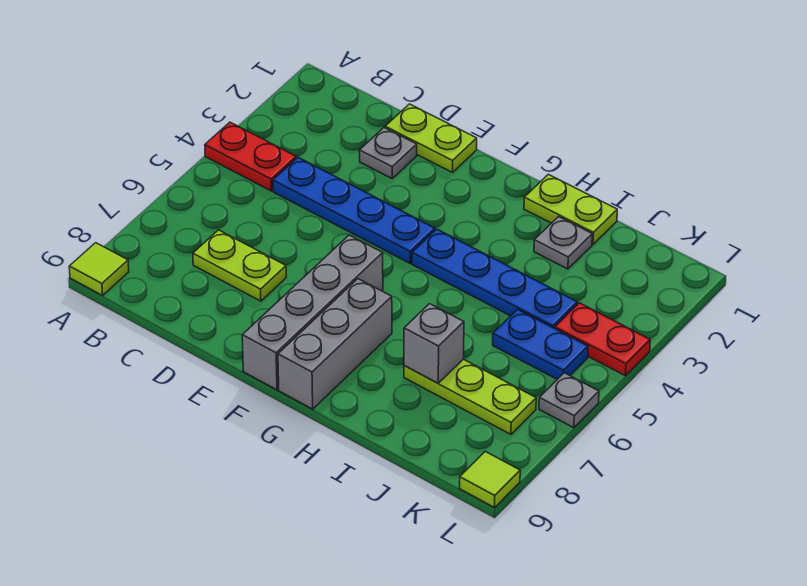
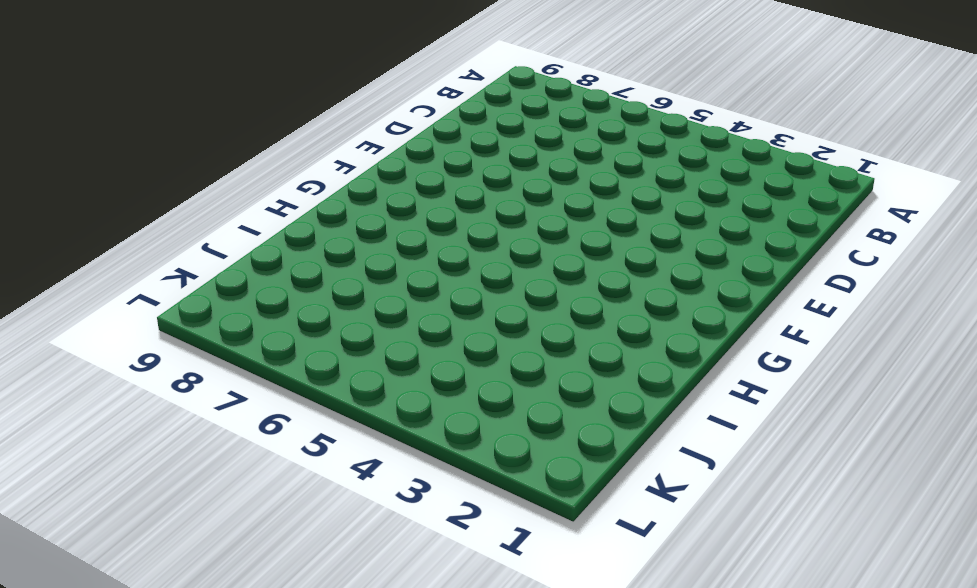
none -> red plate A4:B4 level 1
none -> lime tile A9 level 1
none -> blue plate C4:F4 level 1

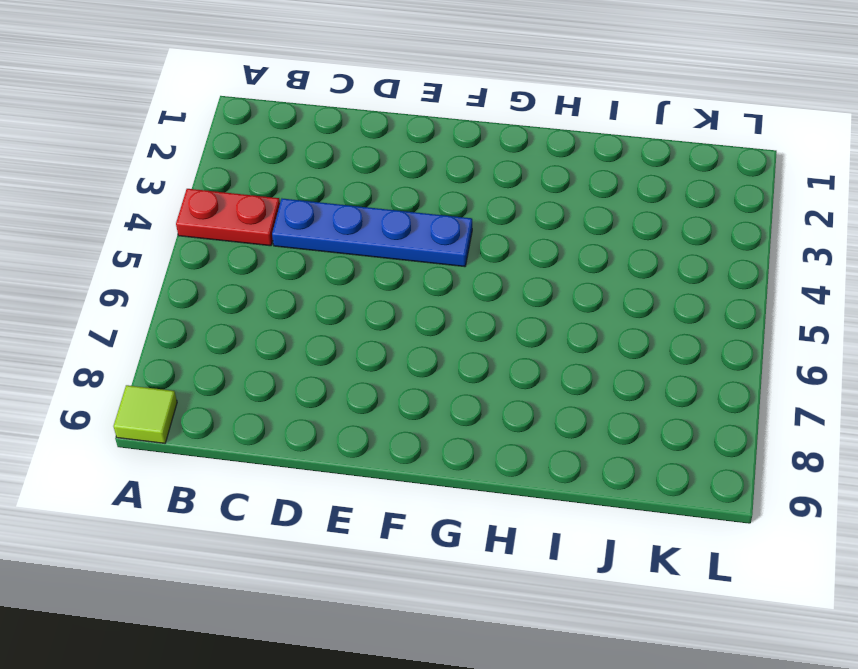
none -> lime plate C7:D7 level 1
none -> lime plate D1:E1 level 1
none -> grey plate D2 level 1

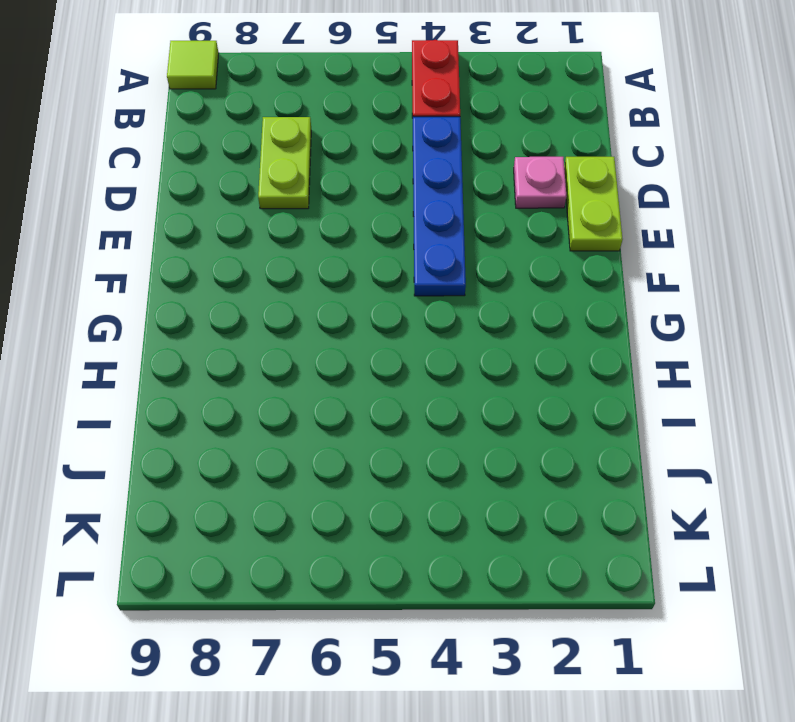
pink plate D2 level 1 -> grey plate D2 level 1
none -> grey brick F6:F9 level 1
none -> blue plate G4:J4 level 1
none -> grey brick G7:G9 level 1

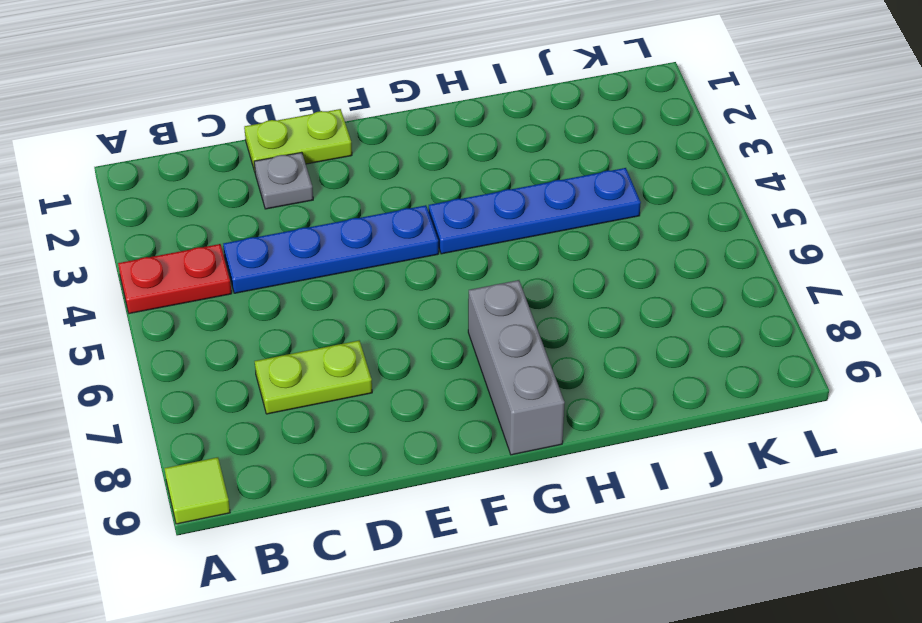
none -> grey brick F6:F9 level 1
none -> lime plate H1:I1 level 1
none -> grey plate I2 level 1

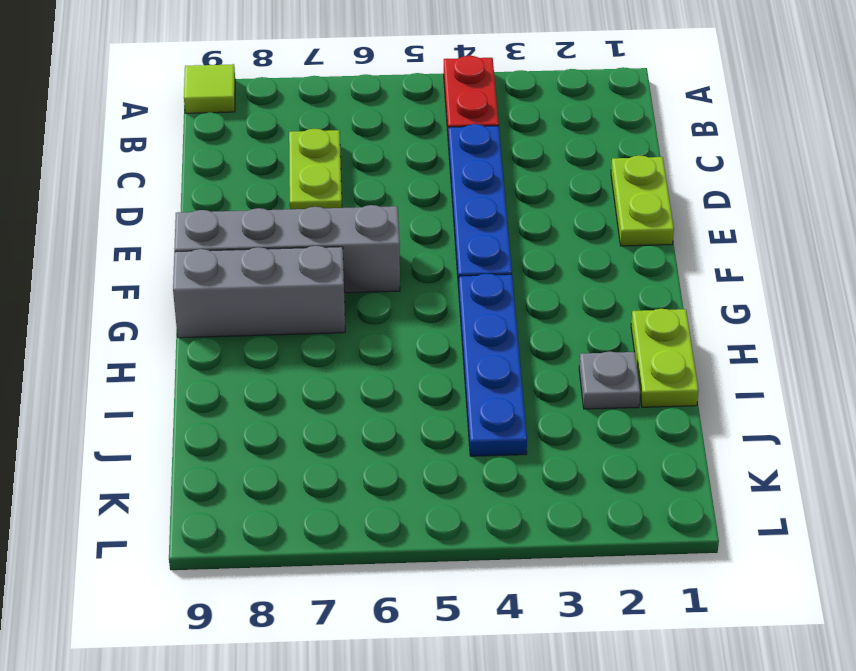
none -> grey plate D2 level 1
none -> lime plate I7:K7 level 1
none -> blue plate J5:K5 level 1

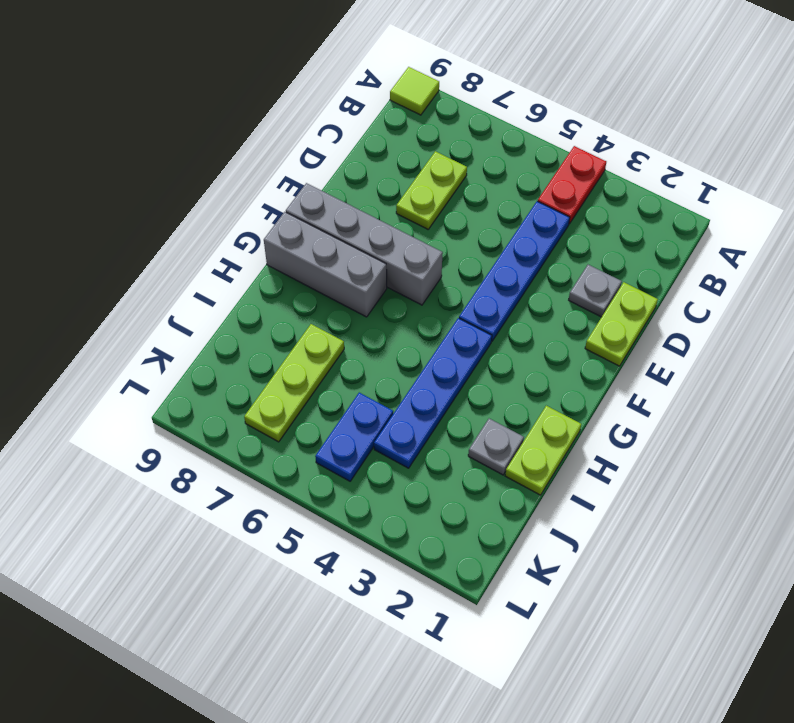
none -> red plate K4:L4 level 1
none -> grey plate L6 level 1
none -> lime tile L9 level 1

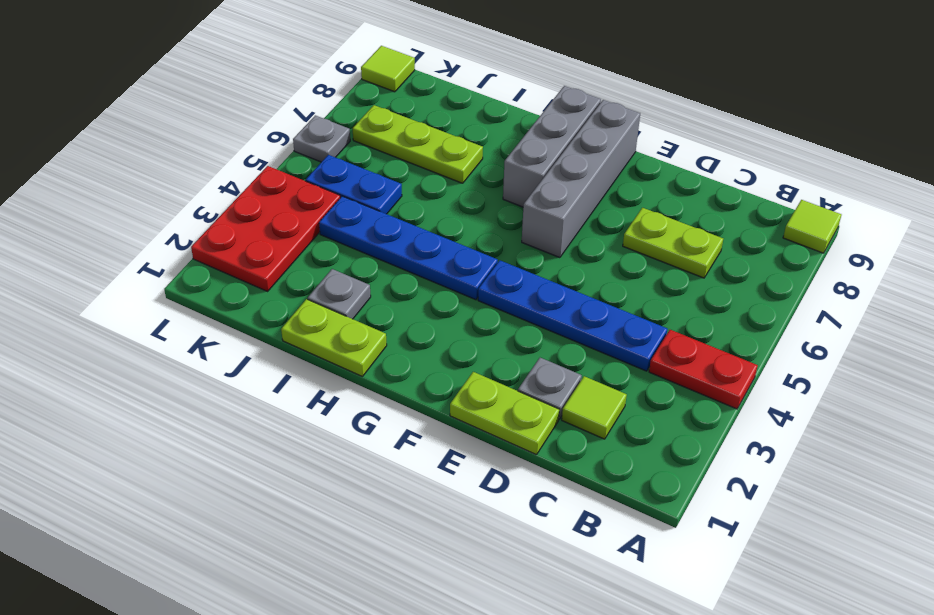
lime tile C2 level 1 -> none
red plate K2:L4 level 1 -> red plate K4:L4 level 1
none -> grey brick I7 level 2

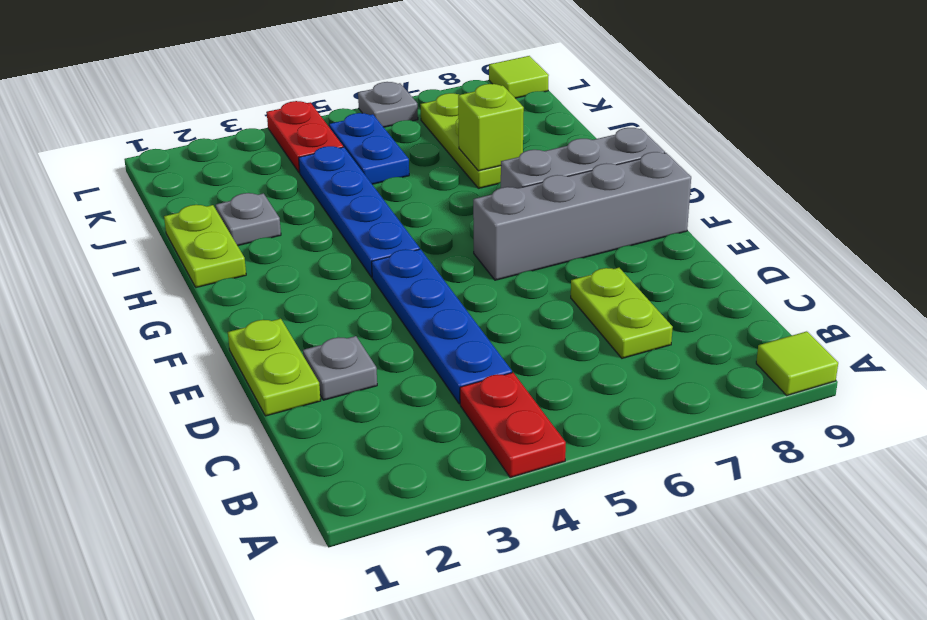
lime brick I7 level 2 -> grey brick I7 level 2

